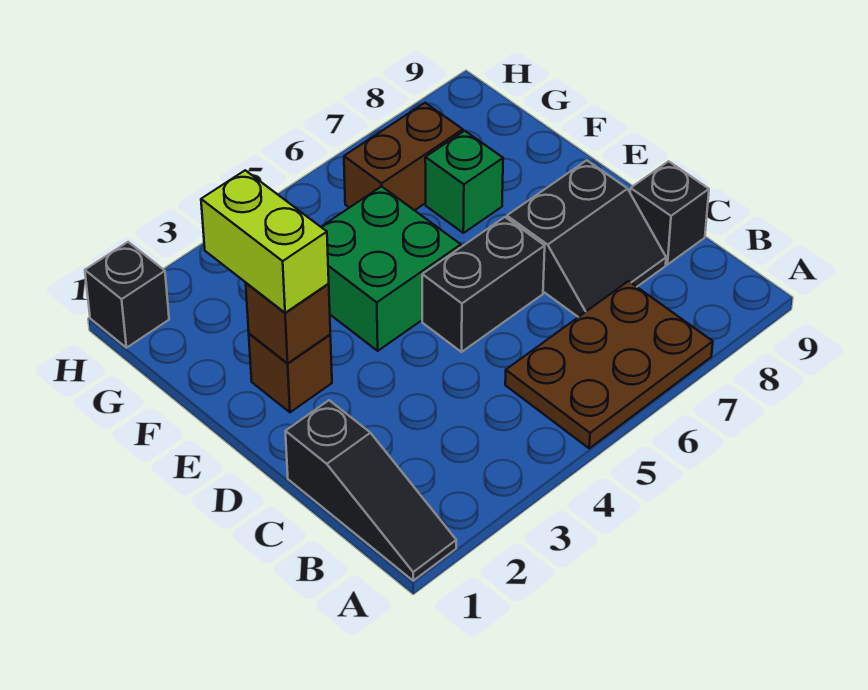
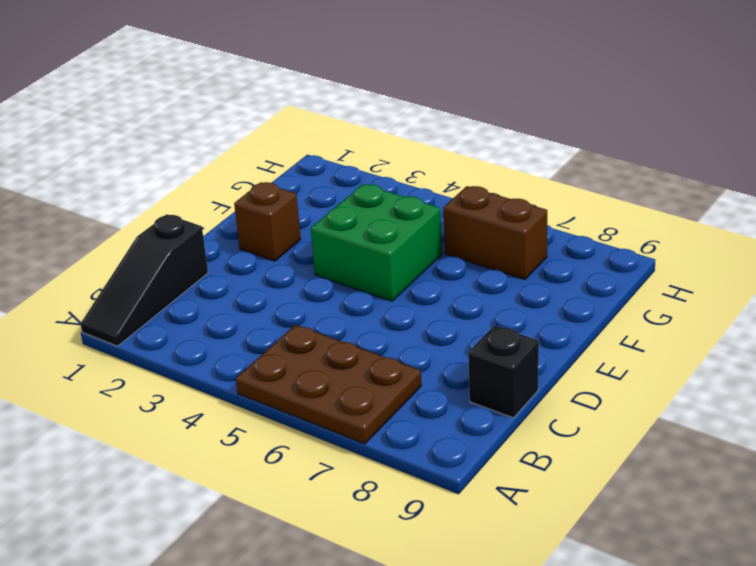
none -> black slope C7:D8 level 1 top D
none -> black brick D5:D6 level 1
none -> green brick F7 level 1

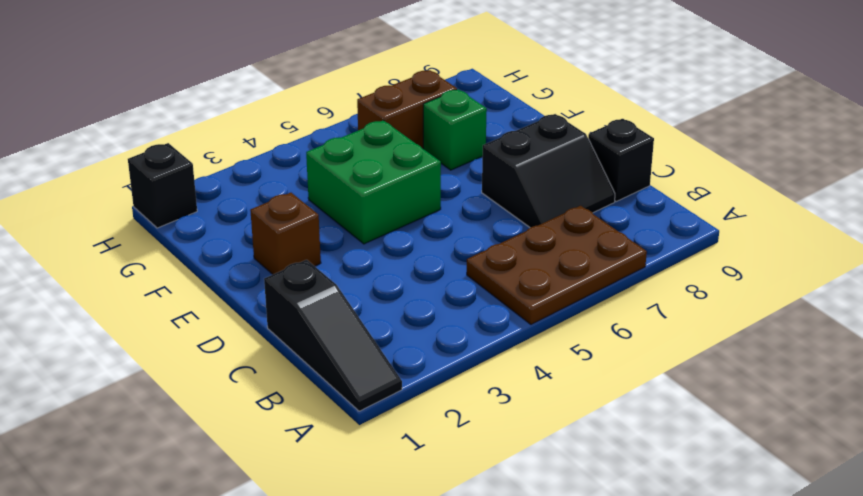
none -> black brick D5:D6 level 1
none -> brown brick E2 level 2
none -> lime brick E2:F2 level 3

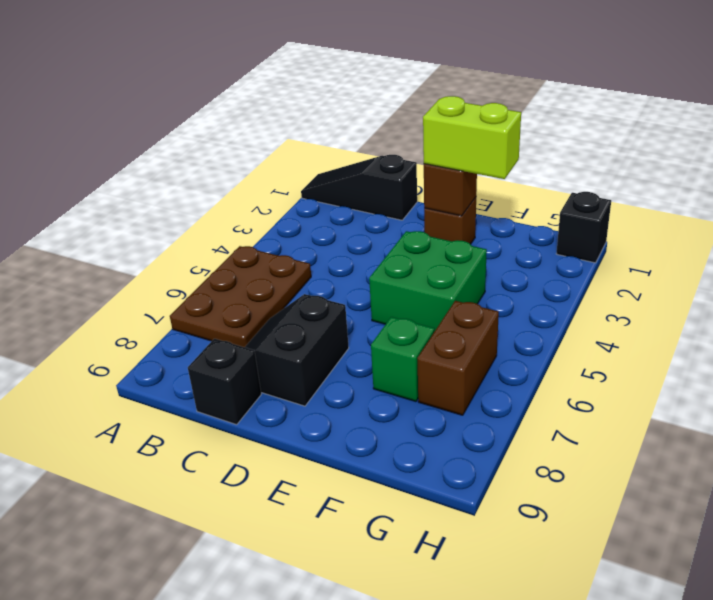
none -> black brick D5:D6 level 1

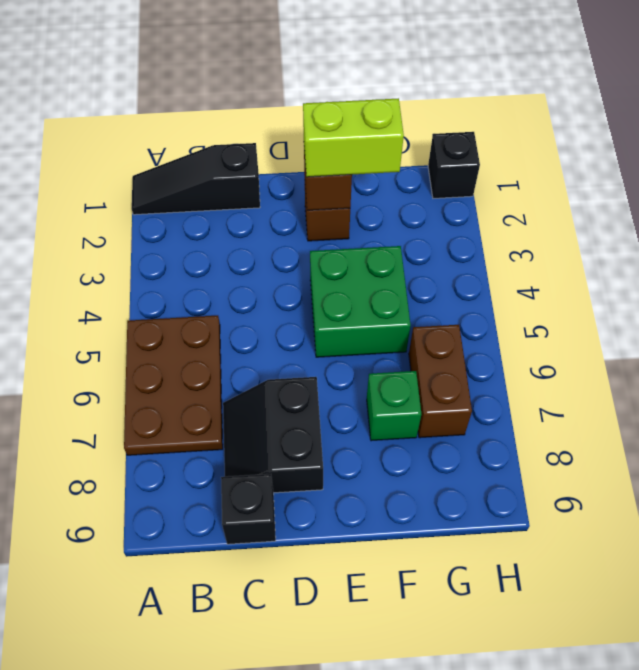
none -> black brick D5:D6 level 1

